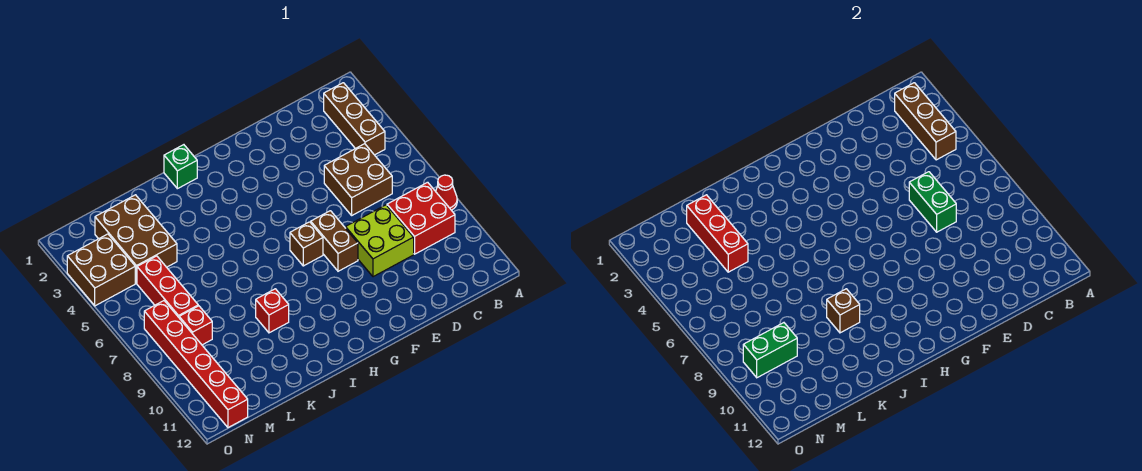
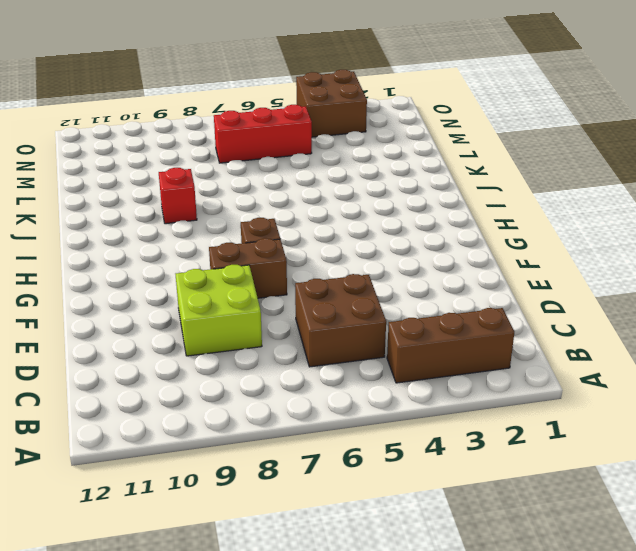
none -> red cone A8 level 1
none -> red brick B8:C9 level 1
none -> green brick I1 level 1

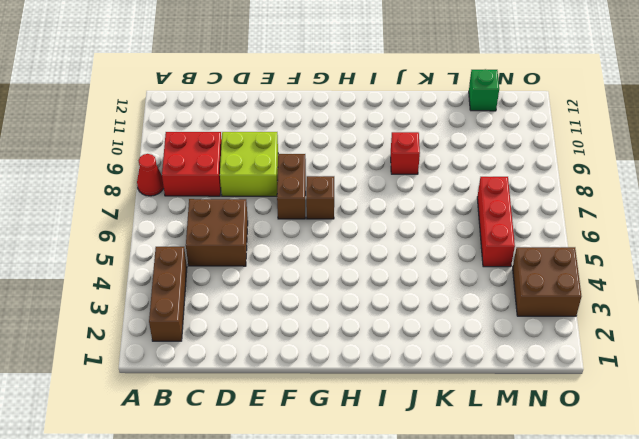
green brick M12 level 1 -> green brick I1 level 1
none -> brown brick L2:M4 level 1
none -> red brick M8 level 1
none -> red brick N7:N12 level 1

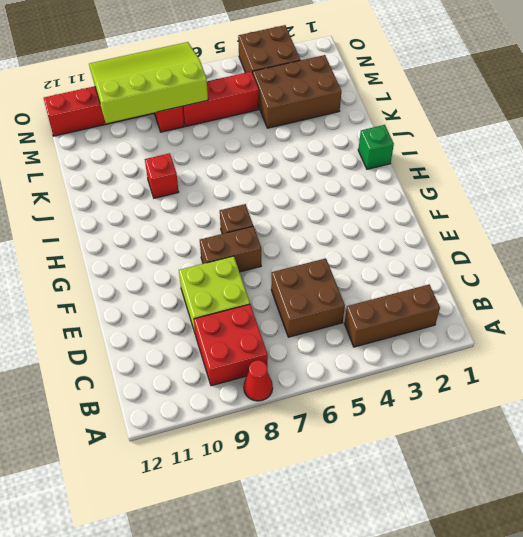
lime slope M7:O10 level 2 top M -> green brick M9:N9 level 2
none -> brown brick B2:B4 level 2
none -> green brick D6:D7 level 2
none -> brown brick J9 level 2

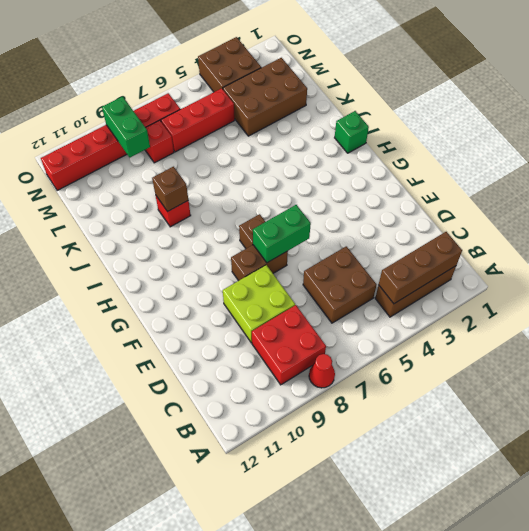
green brick F6:F7 level 2 -> green brick D6:D7 level 2
none -> red brick L2:L4 level 2

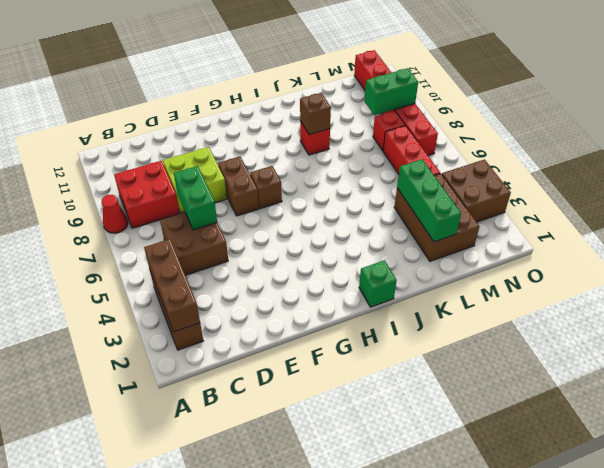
green brick L2:L4 level 2 -> red brick L2:L4 level 2

